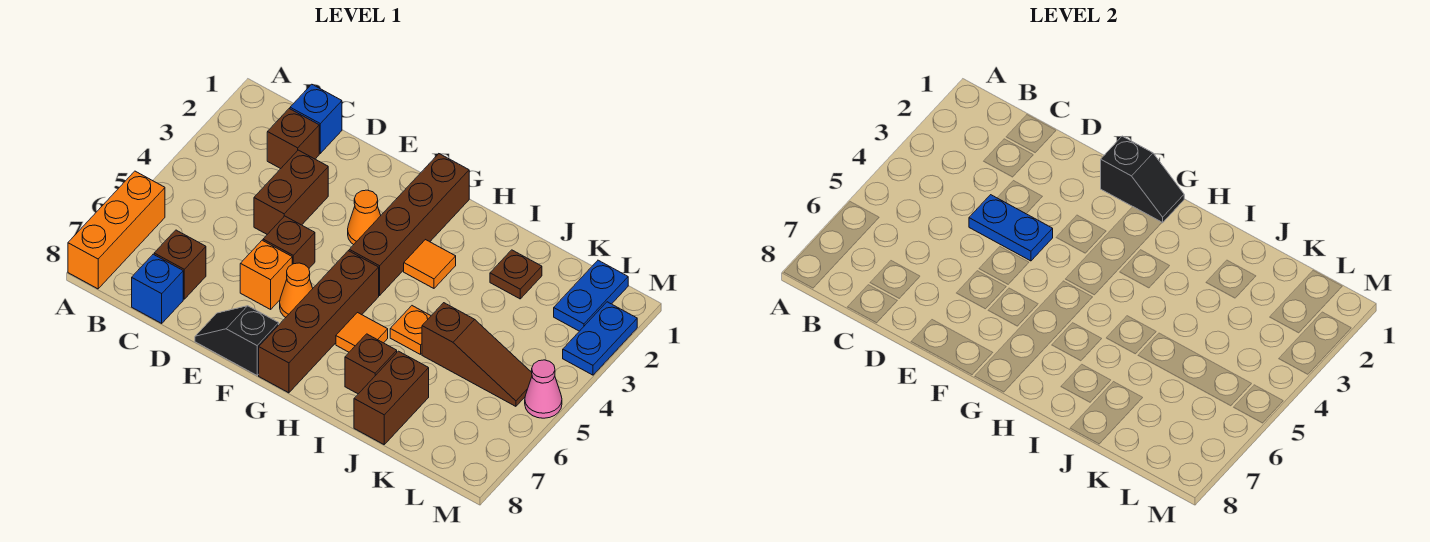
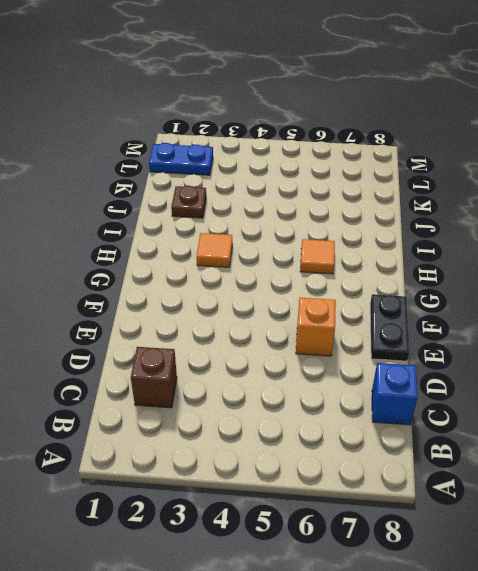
black plate E8:F8 level 1 -> black slope E8:F8 level 1 top F
none -> orange brick A6:A8 level 1
none -> blue brick C1 level 1
none -> brown brick C7 level 1

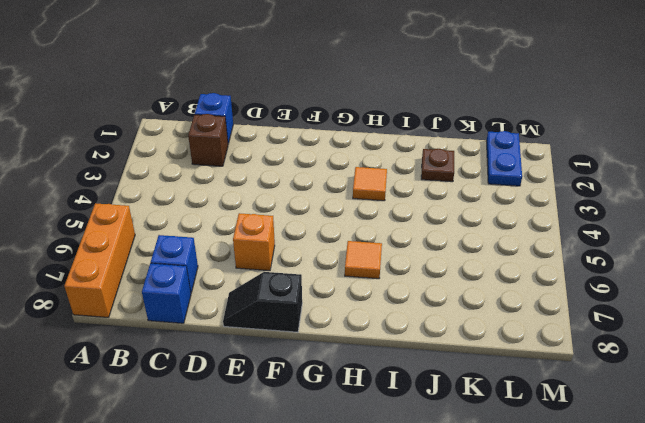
blue brick C7 level 1 -> brown brick C7 level 1
none -> brown brick D3:D4 level 1
none -> brown brick E5 level 1
none -> orange cone F3 level 1

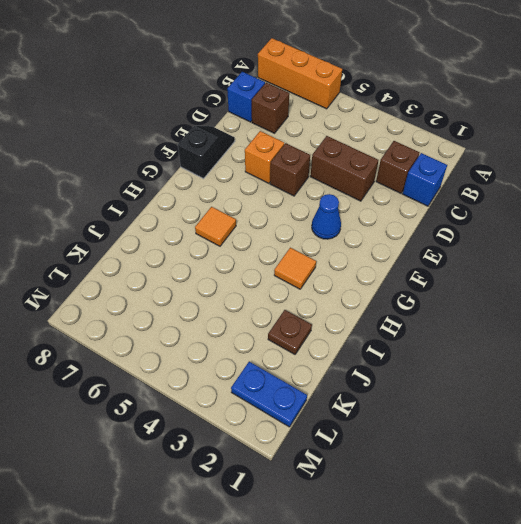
blue cone F3 level 1 -> orange cone F3 level 1
none -> orange cone F6 level 1
none -> brown brick G1:G4 level 1
none -> brown brick G5:G8 level 1

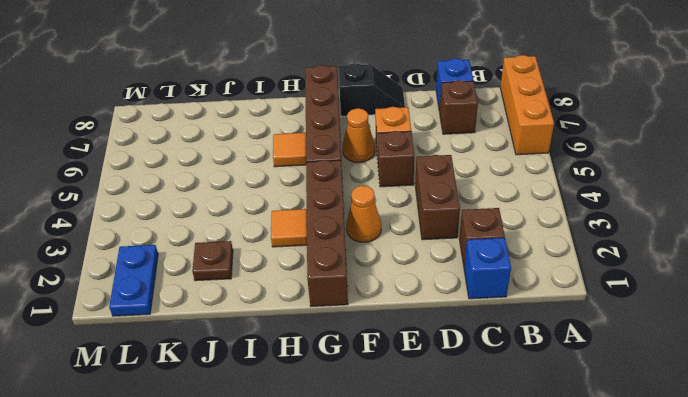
none -> orange plate I5 level 1
none -> brown brick I7 level 1
none -> brown slope J5:L5 level 1 top J

